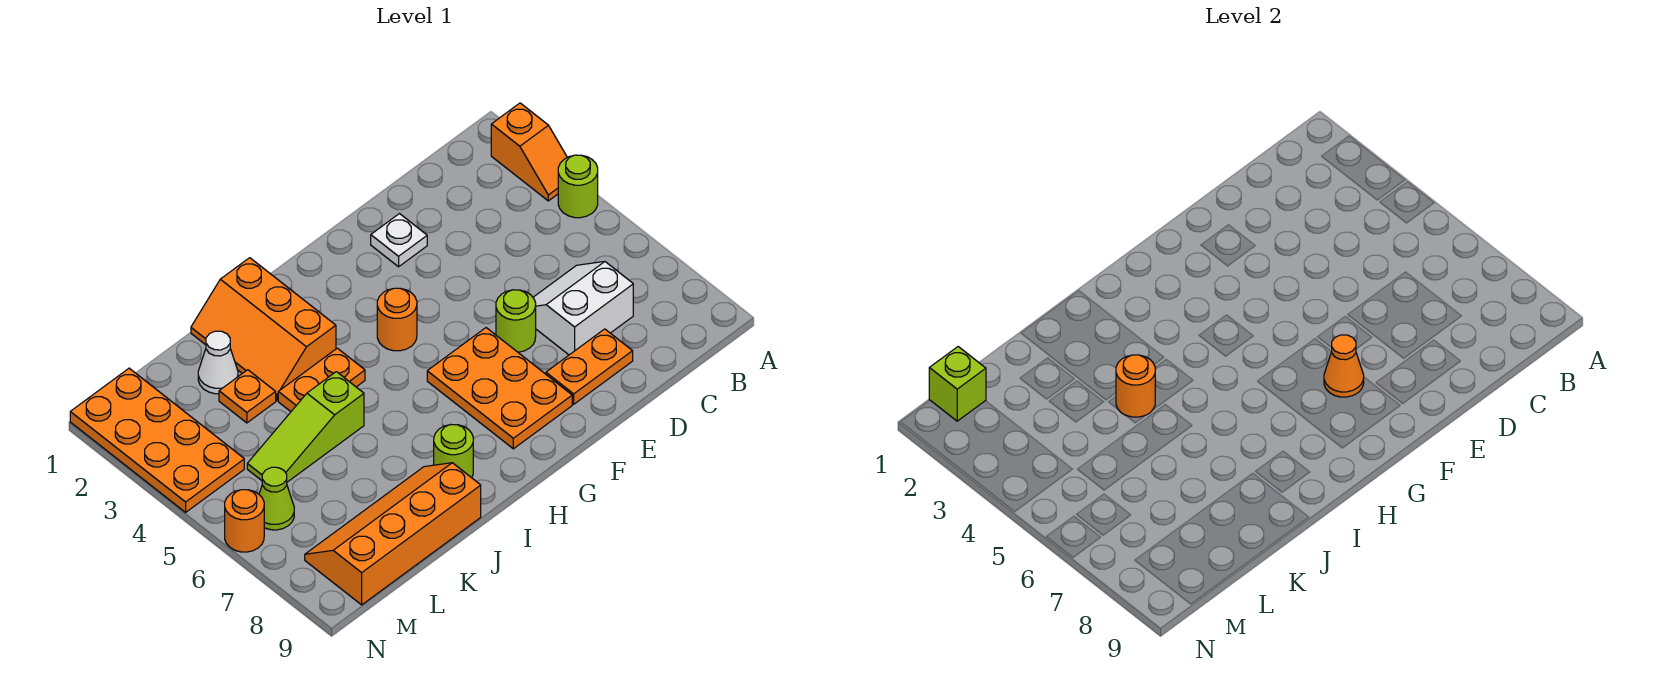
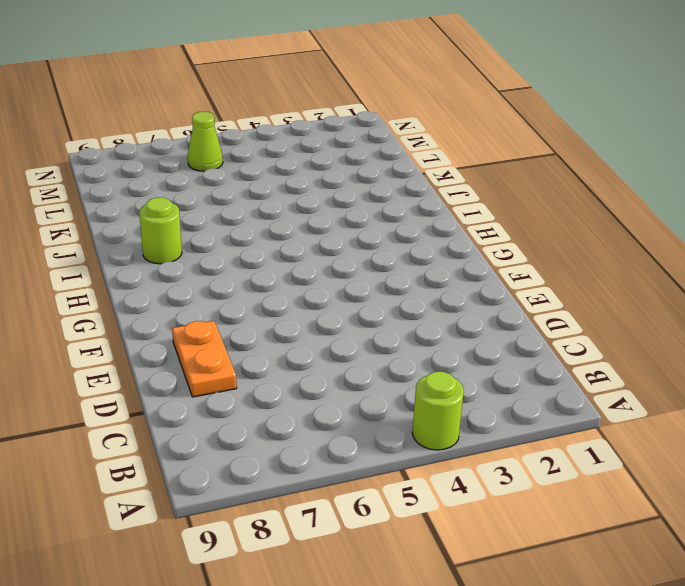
none -> orange slope A2:A3 level 1 top 2
none -> white slope C6:D7 level 1 top 7
none -> white plate E2 level 1

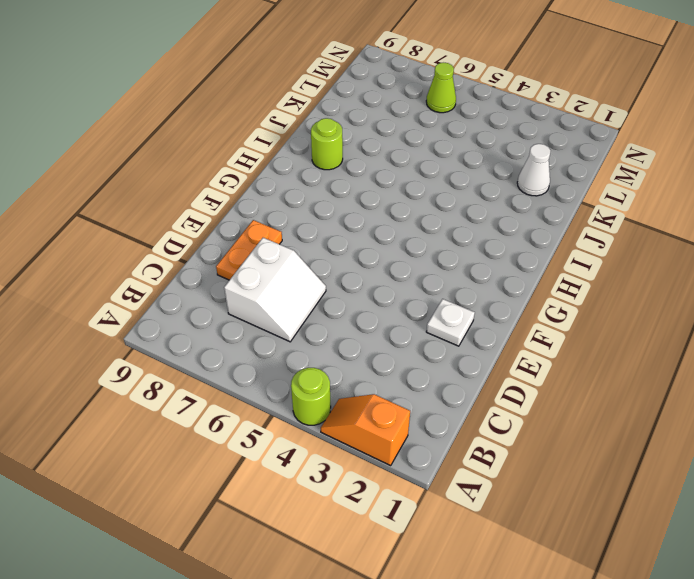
none -> lime round brick E6 level 1
none -> orange plate F6:G8 level 1
none -> orange round brick G4 level 1

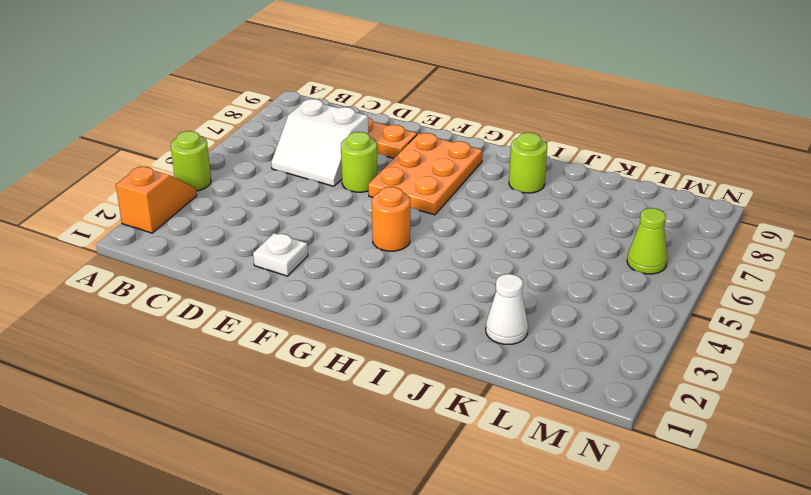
none -> orange slope I1:J3 level 1 top I
none -> orange plate I4:J4 level 1
none -> lime slope J5:L5 level 1 top J

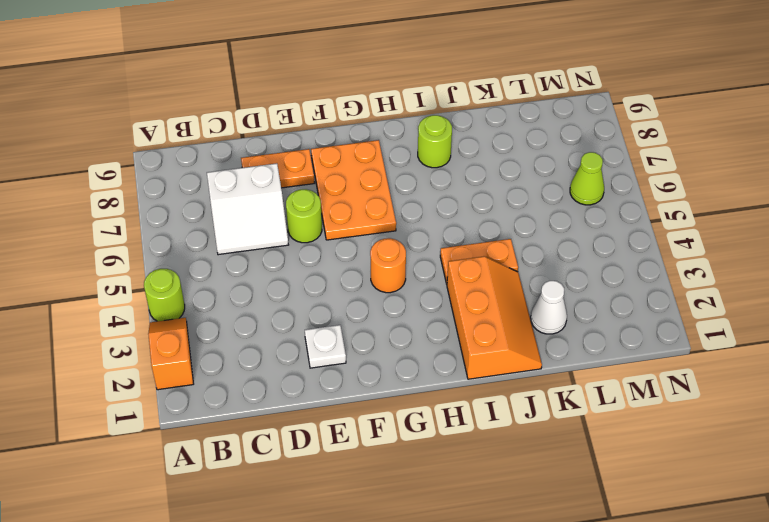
none -> lime slope J5:L5 level 1 top J
none -> orange slope J8:M9 level 1 top 9
none -> orange plate K3 level 1

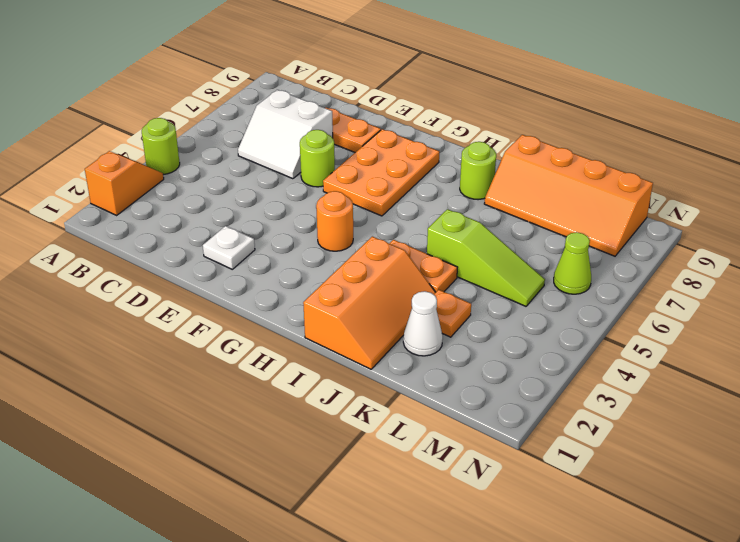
none -> orange plate M1:N4 level 1
none -> orange round brick N6 level 1
none -> orange cone F7 level 2

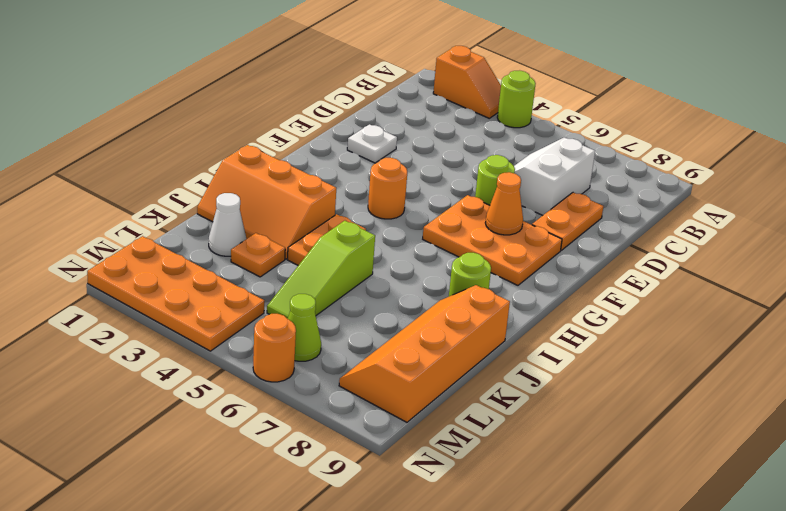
none -> orange round brick J4 level 2
none -> lime brick M1 level 2

